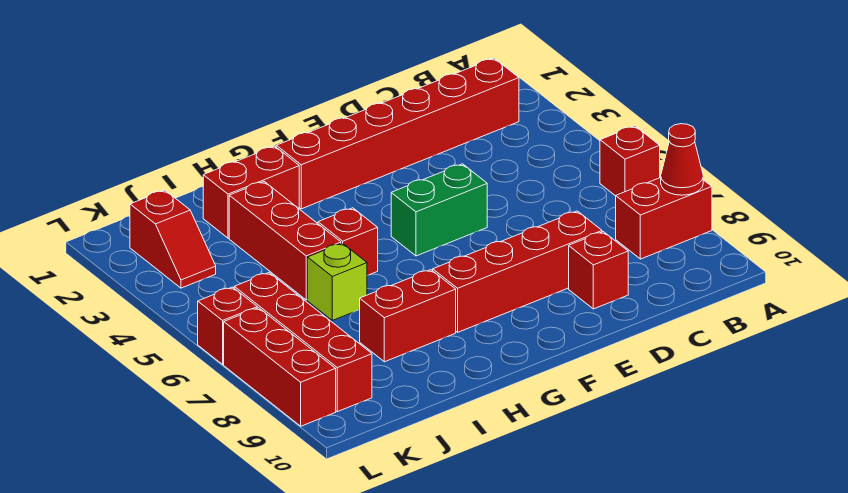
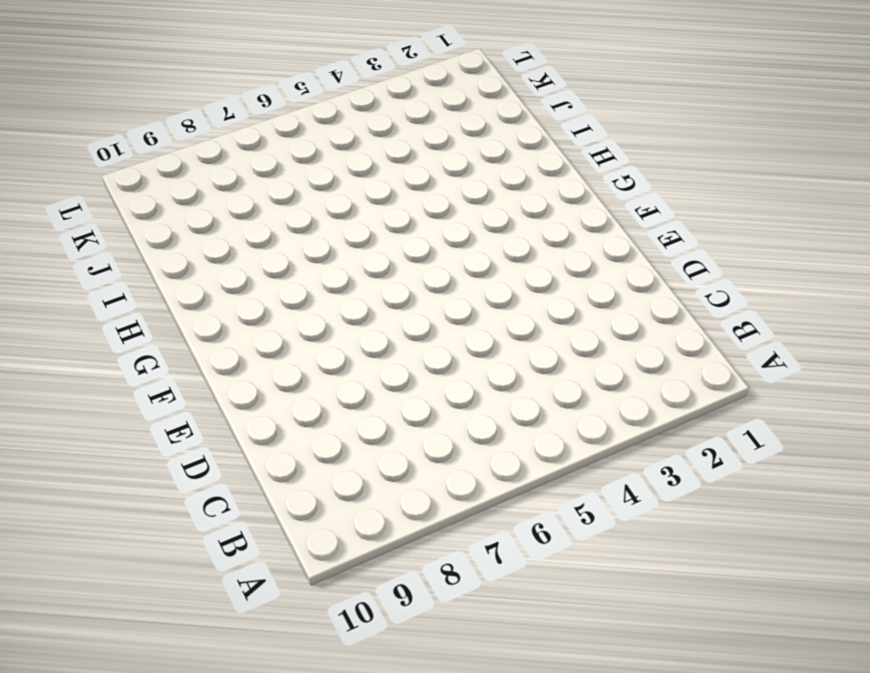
none -> red brick A6 level 1
none -> red brick A8:B8 level 1
none -> red brick B2:G2 level 1

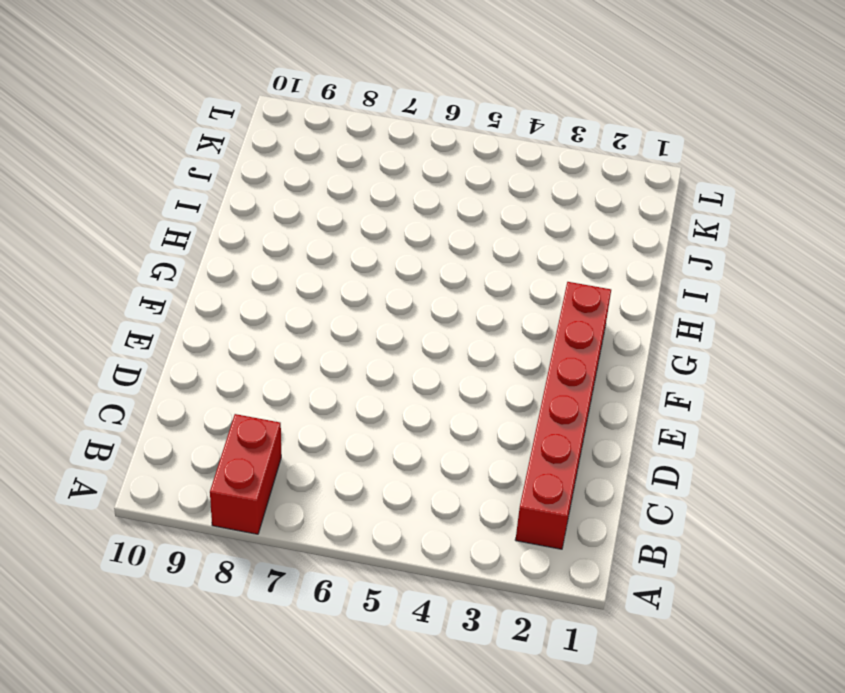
none -> red brick A6 level 1
none -> red brick D8:G8 level 1
none -> red brick D9 level 1

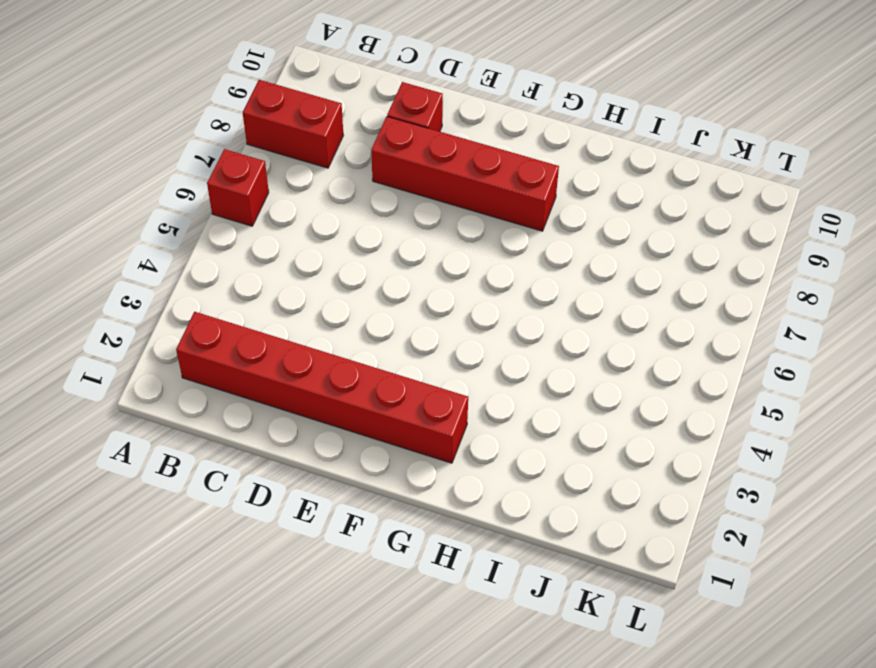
none -> green brick E5:F5 level 1
none -> red brick H2:I2 level 1
none -> red brick H5 level 1

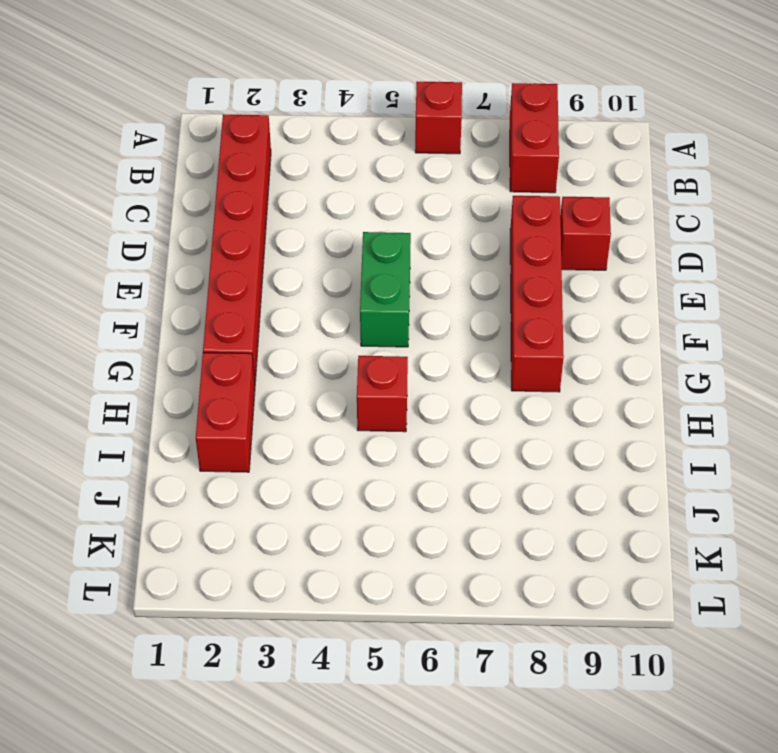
none -> red brick H8:I8 level 1
none -> red brick I3:I5 level 1
none -> lime brick I6 level 1

